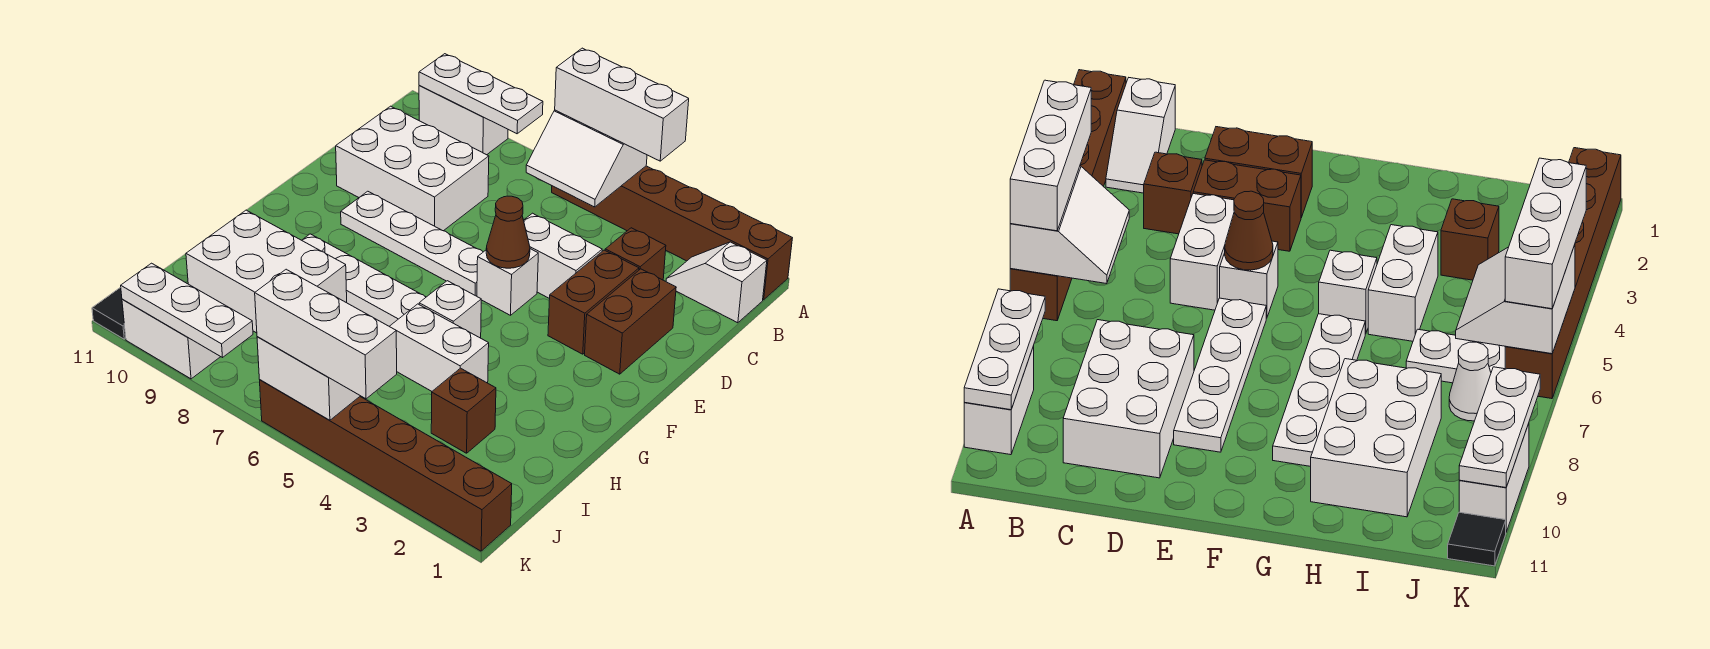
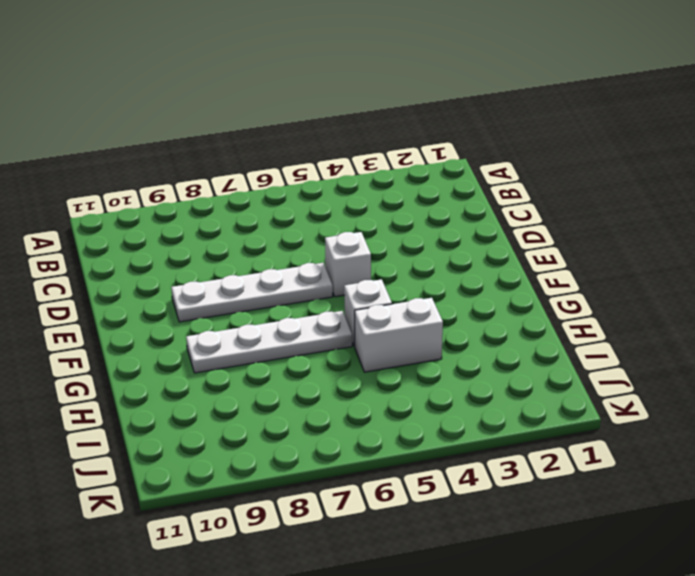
none -> brown brick A1:A6 level 1
none -> white brick A9:A10 level 1
none -> white slope B1:B2 level 1 top 1

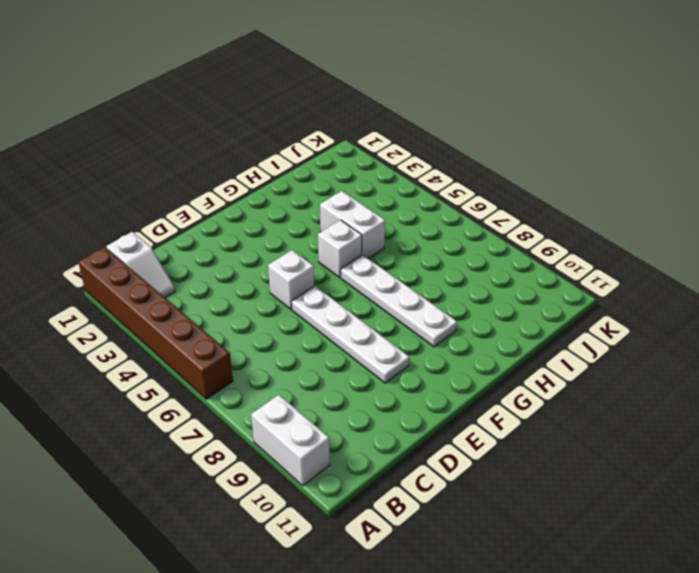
none -> brown brick C3 level 1
none -> white brick C8:D10 level 1
none -> brown brick D2:E2 level 1

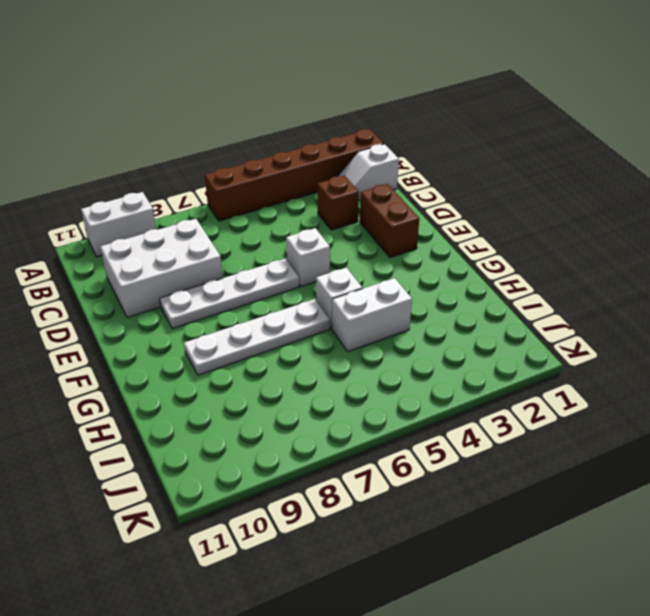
none -> brown brick D3:E3 level 1
none -> white brick D4:D5 level 1
none -> white brick H8:I10 level 1

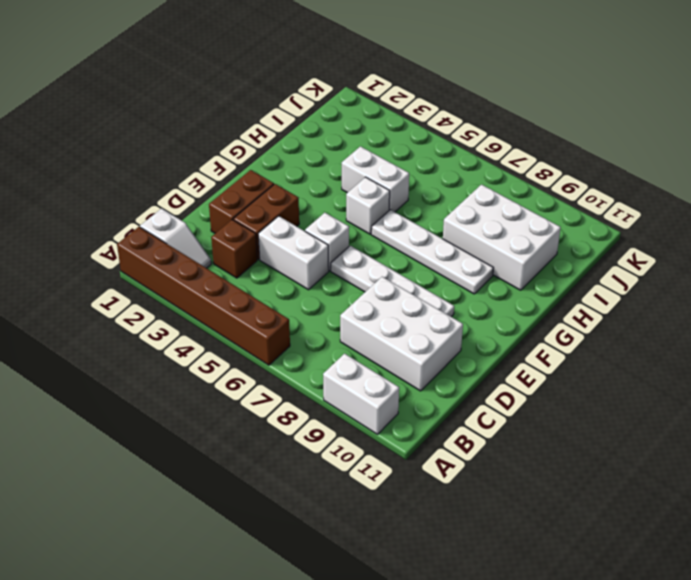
none -> brown brick I3 level 1
none -> white plate I6:J6 level 1
none -> white cone J7 level 1

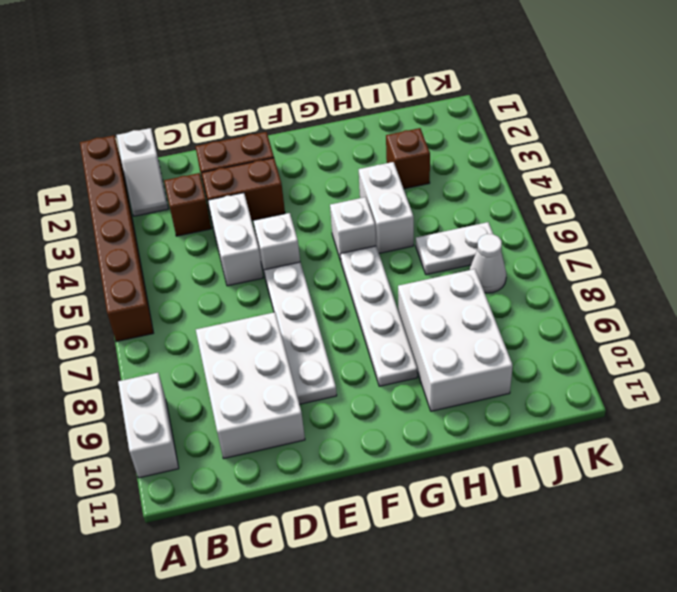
none -> brown brick K1:K6 level 1
none -> white brick K9:K10 level 1
none -> black tile K11 level 1

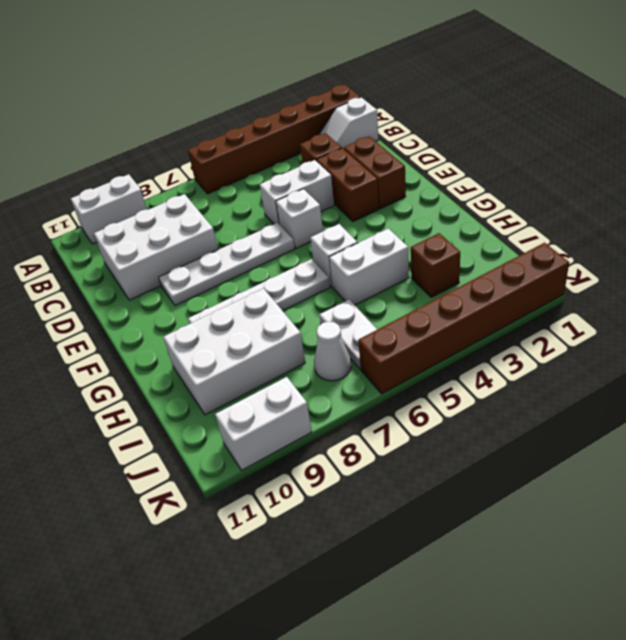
none -> black tile K11 level 1
none -> white slope A5:B6 level 2 top A
none -> white plate A8:A10 level 2

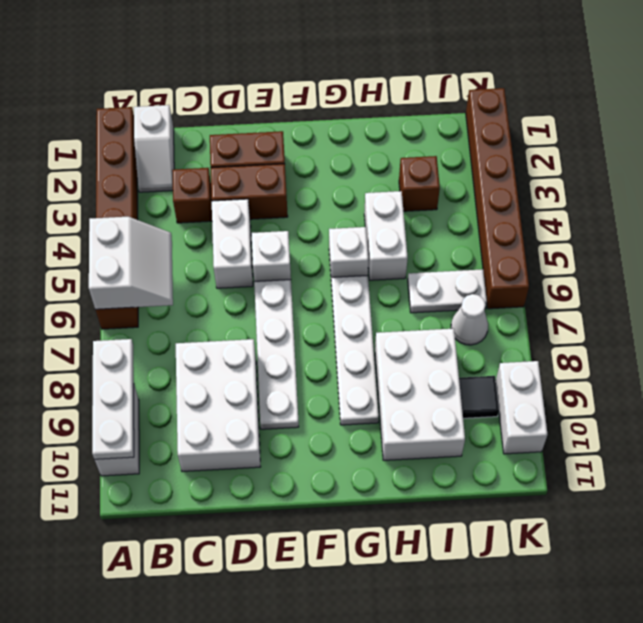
black tile J9 level 1 -> black tile K11 level 1
none -> brown cone E5 level 2
none -> white slope J5:K6 level 2 top K
none -> white plate K8:K10 level 2

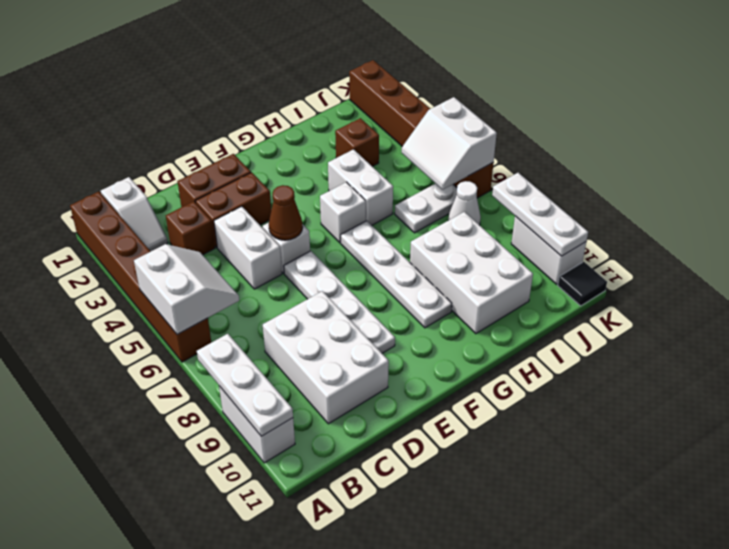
none -> white brick A4:A6 level 3
none -> white brick K4:K6 level 3

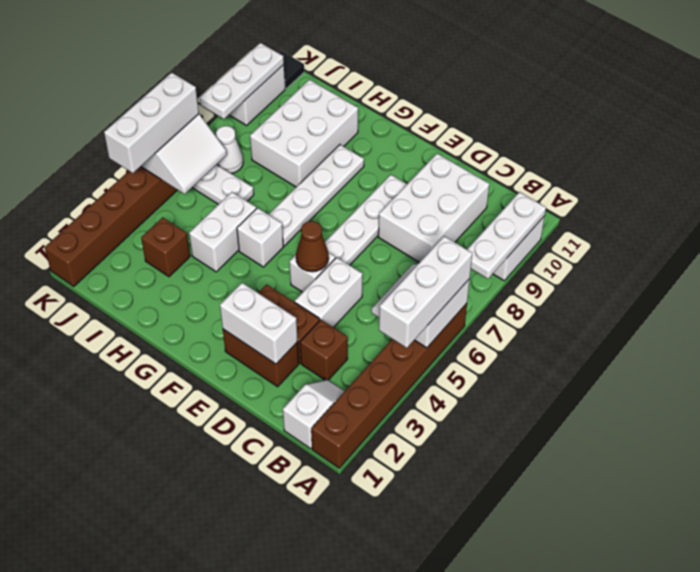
white brick D2:E2 level 2 -> none

